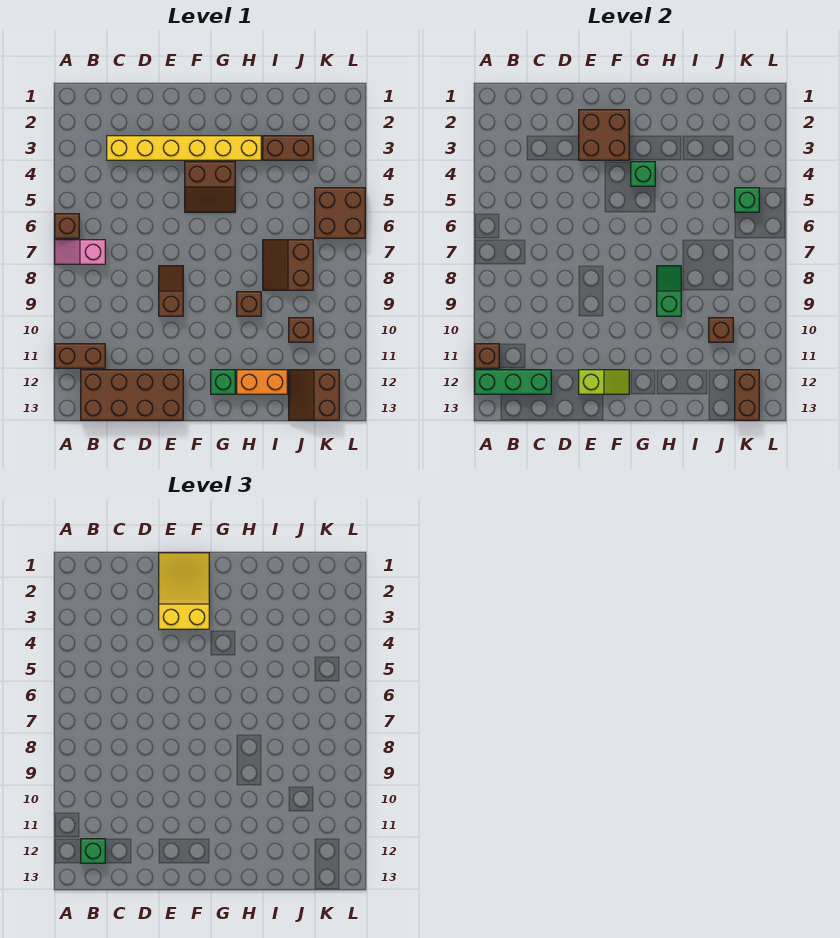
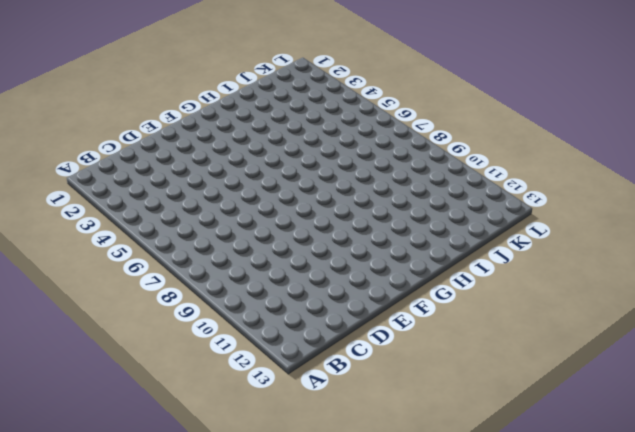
none -> brown brick A6 level 1
none -> pink slope A7:B7 level 1 top B
none -> brown brick A11:B11 level 1

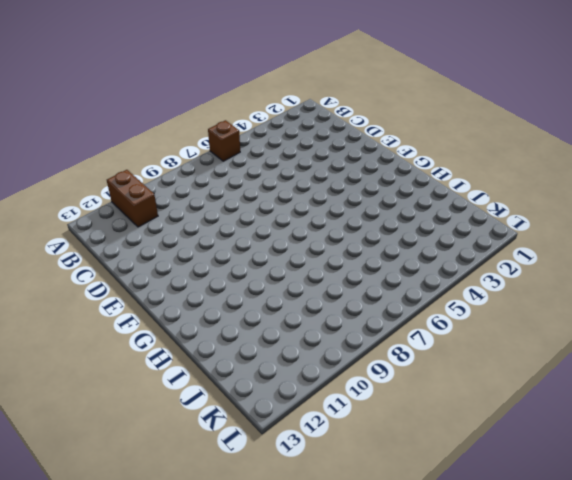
none -> pink slope A7:B7 level 1 top B
none -> brown brick B12:E13 level 1
none -> yellow brick C3:H3 level 1

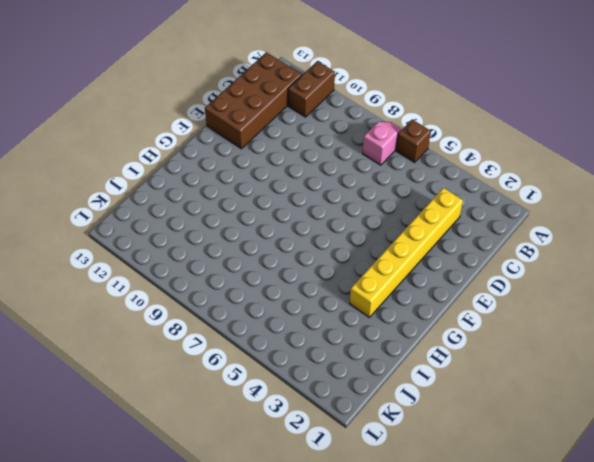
none -> brown slope E8:E9 level 1 top 9
none -> brown slope F4:G5 level 1 top 4
none -> green brick G12 level 1

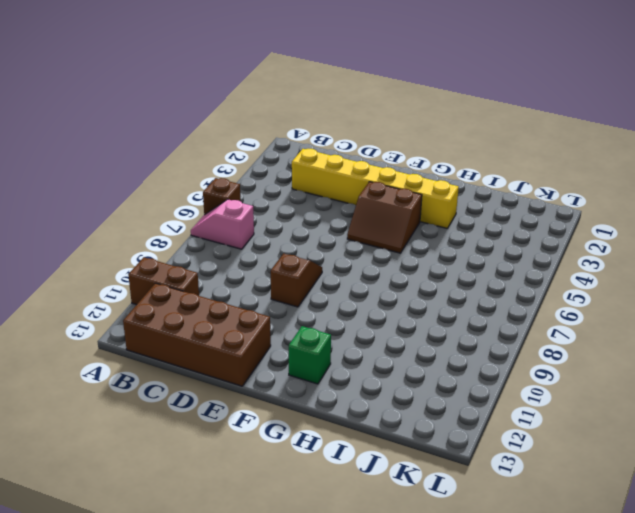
none -> brown brick H9 level 1
none -> orange brick H12:I12 level 1
none -> brown brick I3:J3 level 1

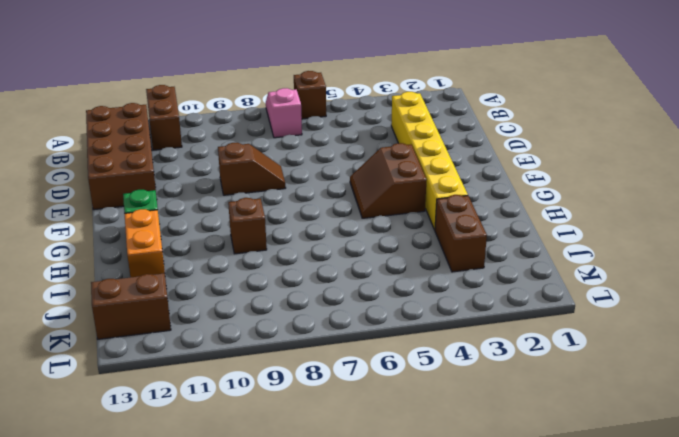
none -> brown slope I7:J8 level 1 top J
none -> brown brick J10 level 1
none -> brown brick K5:L6 level 1

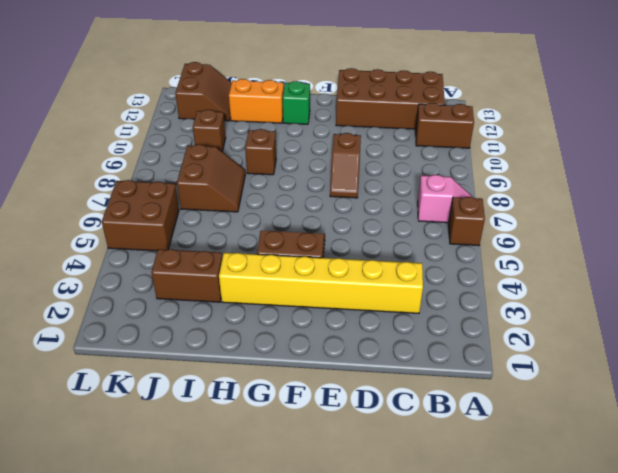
none -> brown brick A11 level 2
none -> green brick A12:C12 level 2
none -> brown brick E2:F3 level 2

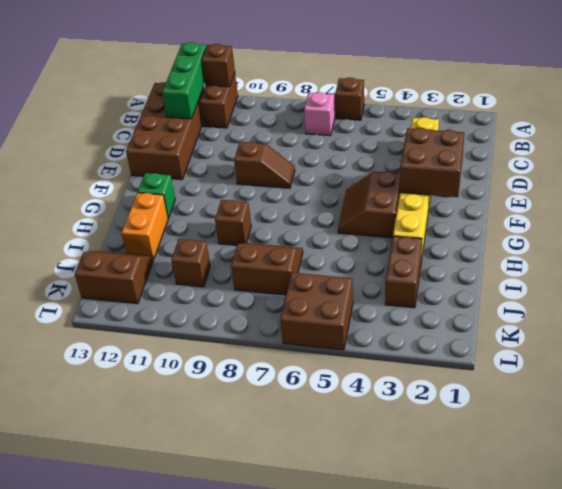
none -> lime slope E12:F12 level 2 top E
none -> green brick G4 level 2
none -> green slope H8:H9 level 2 top 9

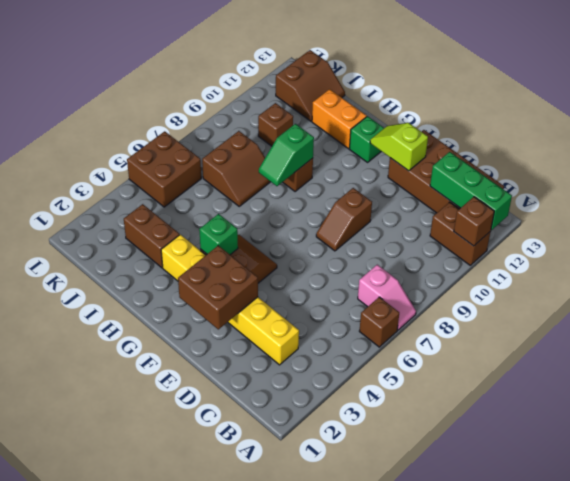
none -> brown brick J10 level 2
none -> green brick K5 level 2
none -> brown brick K12:K13 level 2

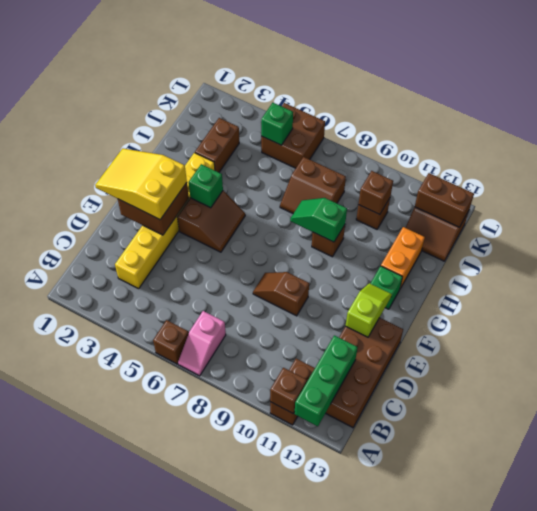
none -> green brick B12 level 3

